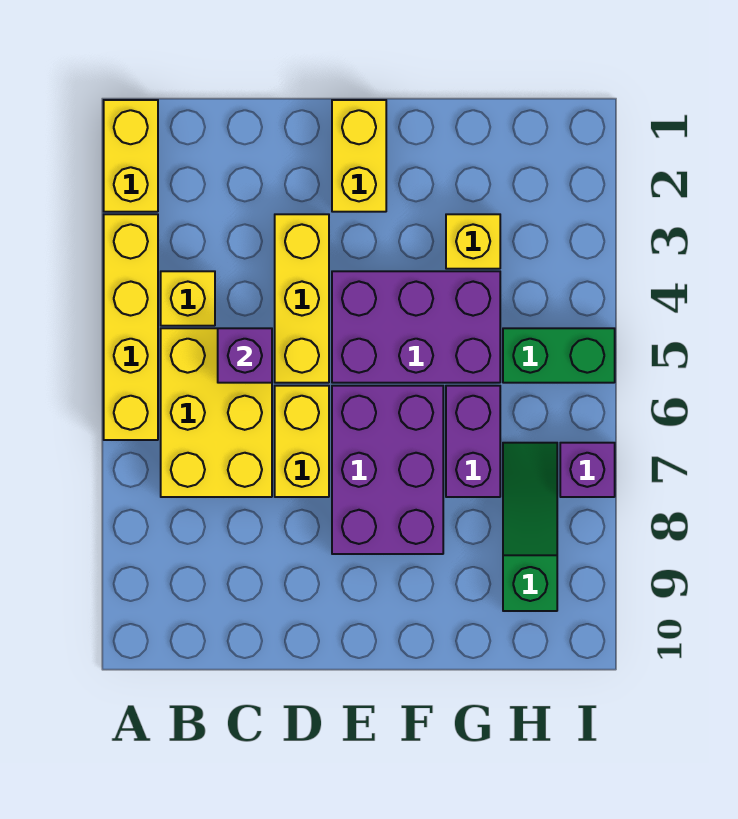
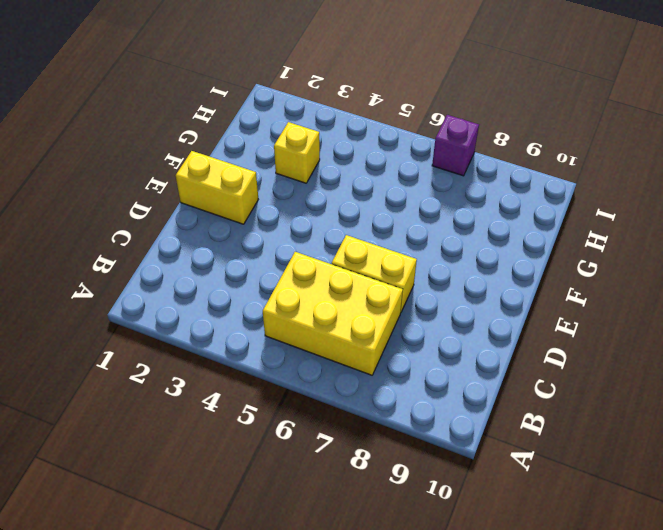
none -> yellow brick A1:A2 level 1
none -> yellow brick A3:A6 level 1
none -> yellow brick B4 level 1

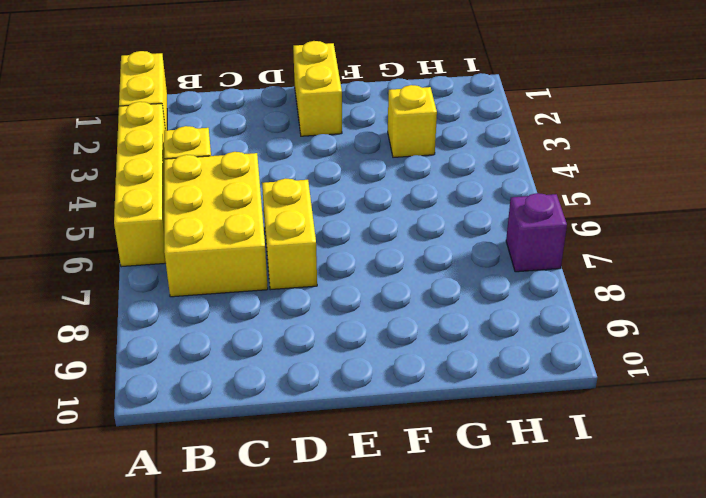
none -> yellow brick D3:D5 level 1
none -> purple brick E4:G5 level 1
none -> purple brick E6:F8 level 1

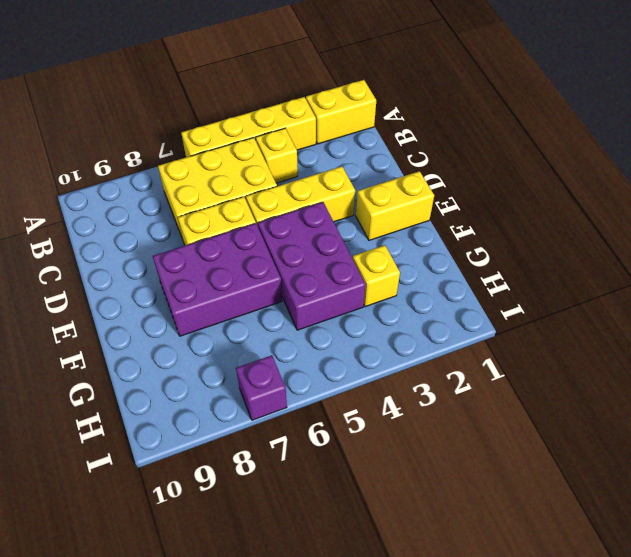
none -> purple brick G6:G7 level 1
none -> green brick H5:I5 level 1
none -> green slope H7:H9 level 1 top 9

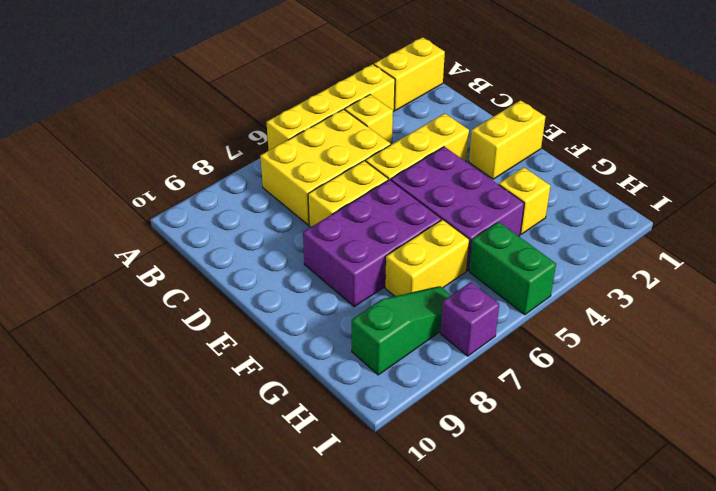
yellow brick G6:G7 level 1 -> purple brick G6:G7 level 1
none -> purple brick C5 level 2

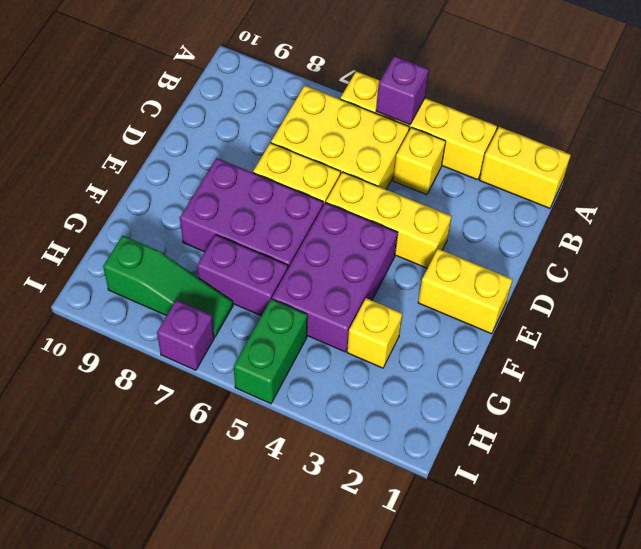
purple brick A5 level 2 -> purple brick C5 level 2

